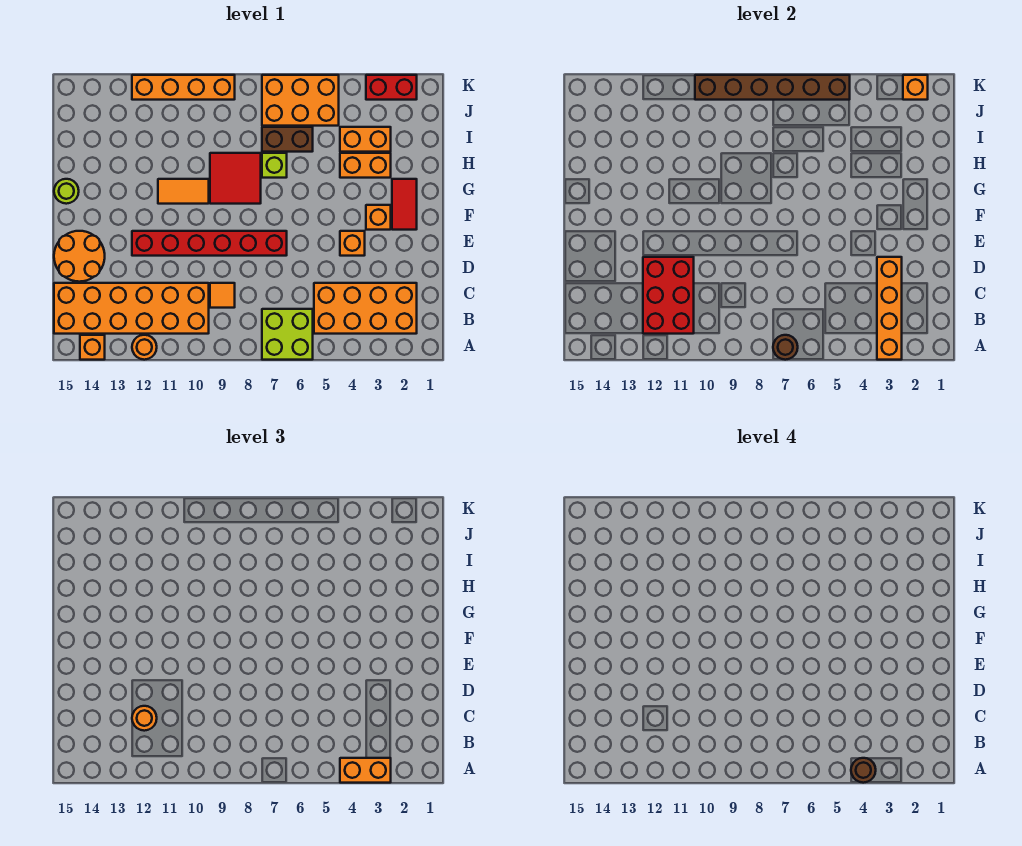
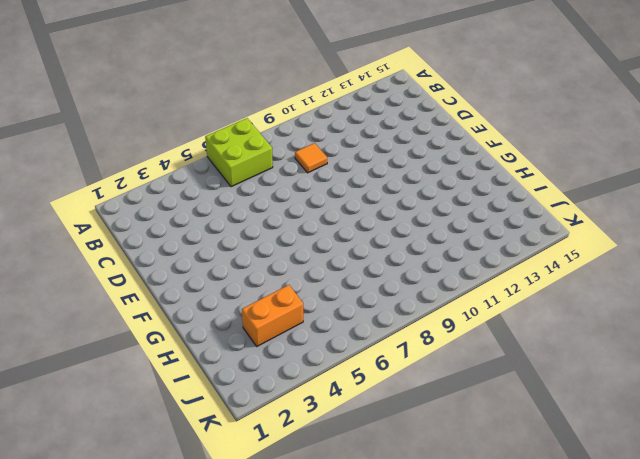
none -> orange round brick A12 level 1
none -> orange brick A14 level 1
none -> orange brick B2:C5 level 1

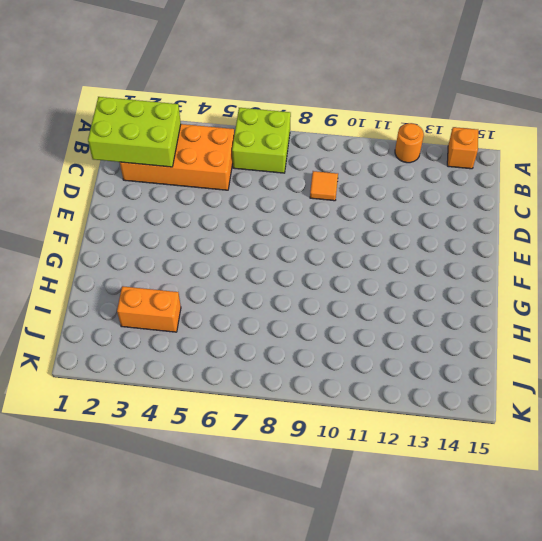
lime brick B1:C3 level 2 -> orange brick A3:D3 level 2
none -> orange brick B10:C15 level 1
none -> orange round brick D14:E15 level 1
none -> orange brick E4 level 1

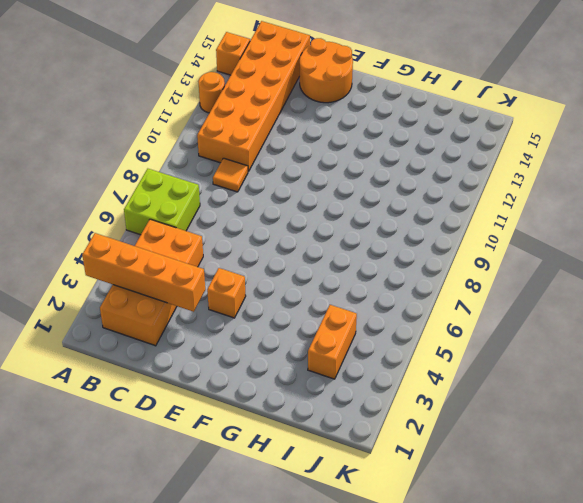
none -> red brick E7:E12 level 1
none -> red tile F2:G2 level 1
none -> orange brick F3 level 1

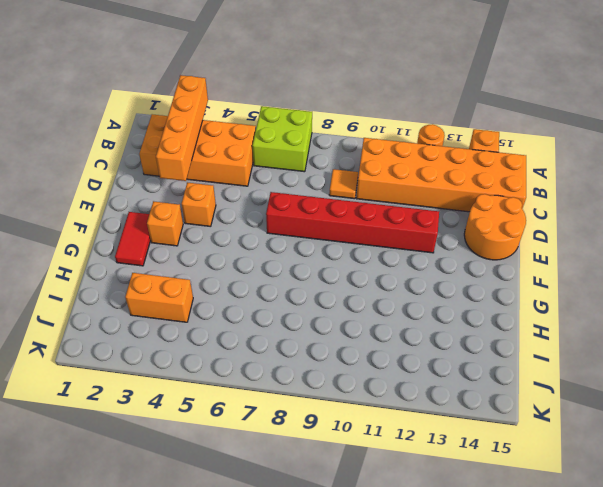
none -> red tile G8:H9 level 1
none -> orange tile G10:G11 level 1
none -> lime round brick G15 level 1

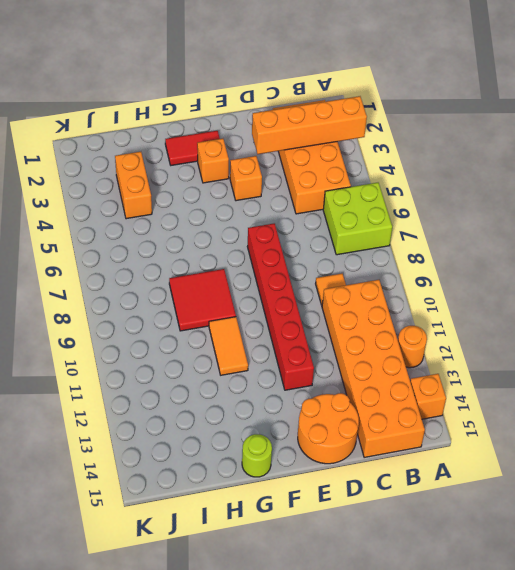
none -> orange brick H3:H4 level 1
none -> lime brick H7 level 1
none -> brown brick I6:I7 level 1

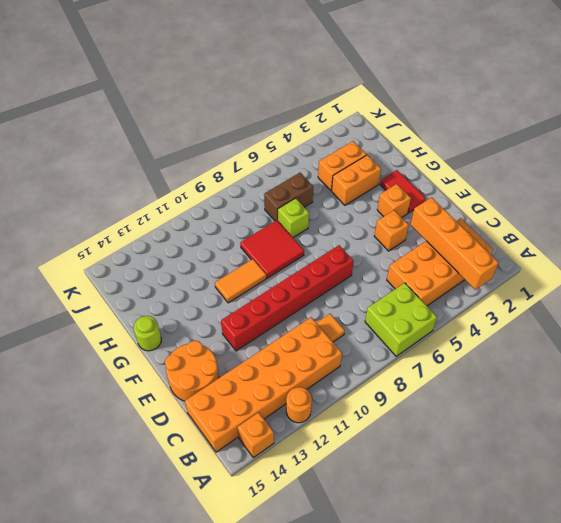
none -> orange brick J5:K7 level 1
none -> red brick K2:K3 level 1
none -> orange brick K9:K12 level 1

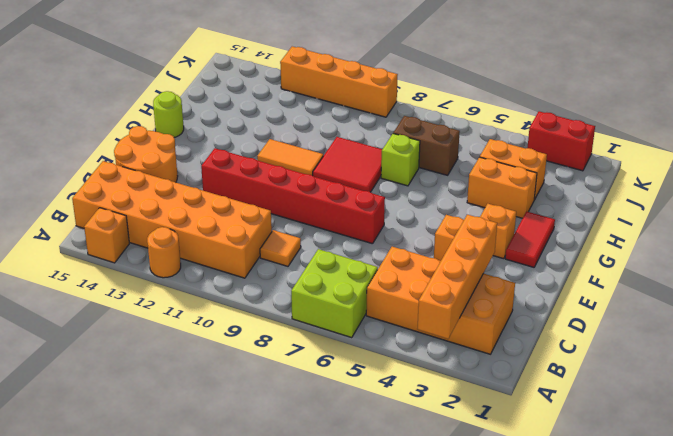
none -> orange brick J5:K7 level 1
none -> brown round brick A7 level 2
none -> red brick B11:D12 level 2

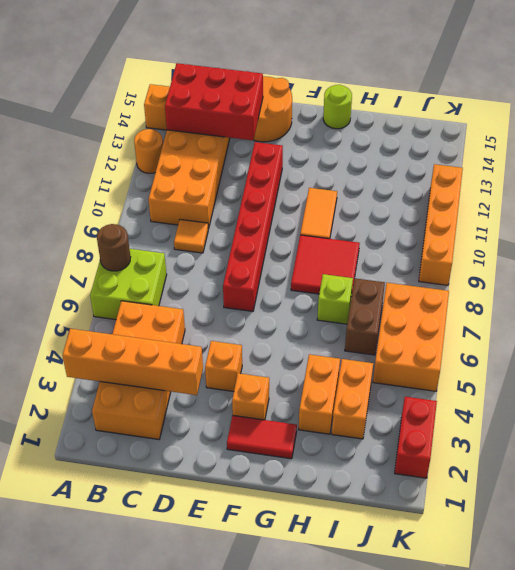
red brick B13:D14 level 2 -> red brick B11:D12 level 2
none -> orange brick K2 level 2
none -> brown brick K5:K10 level 2
none -> orange brick A3:A4 level 3

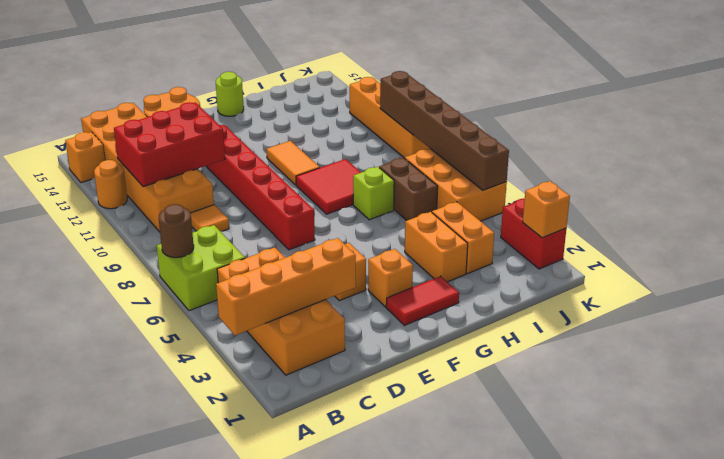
none -> orange brick A3:A4 level 3
none -> orange round brick C12 level 3
none -> brown round brick A4 level 4

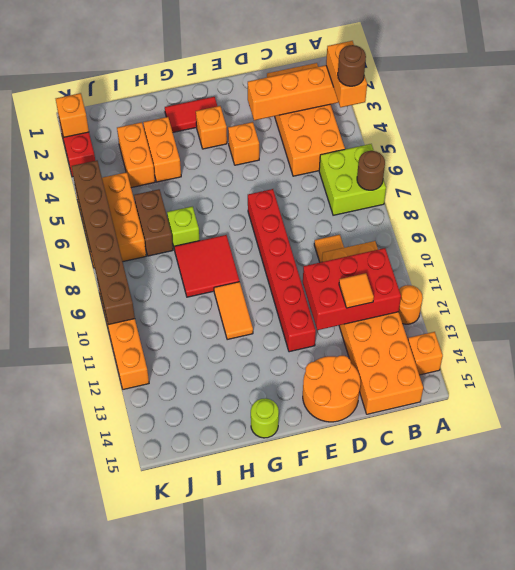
orange tile C12 level 3 -> orange round brick C12 level 3

